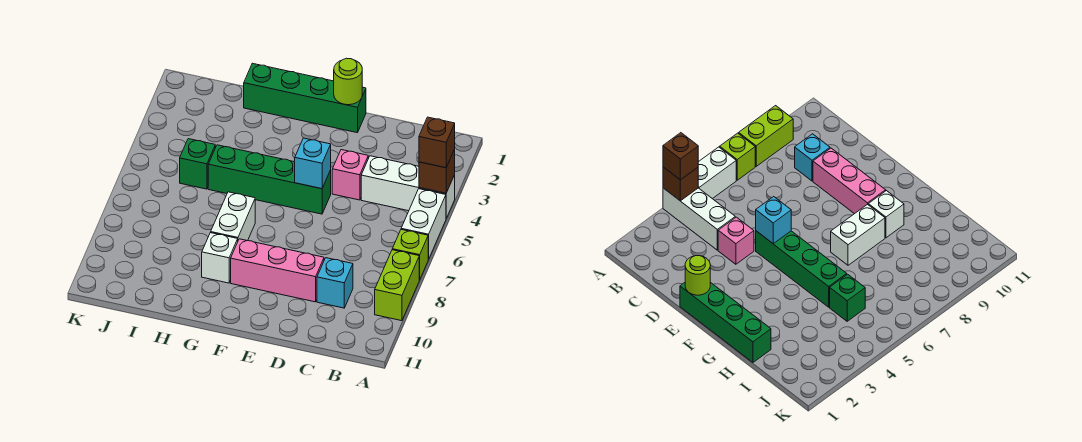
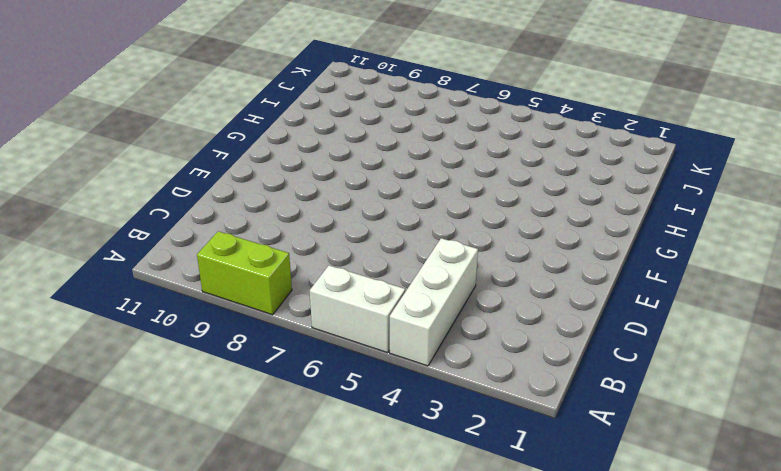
none -> lime brick A7 level 1
none -> cyan brick C9 level 1
none -> pink brick D4 level 1

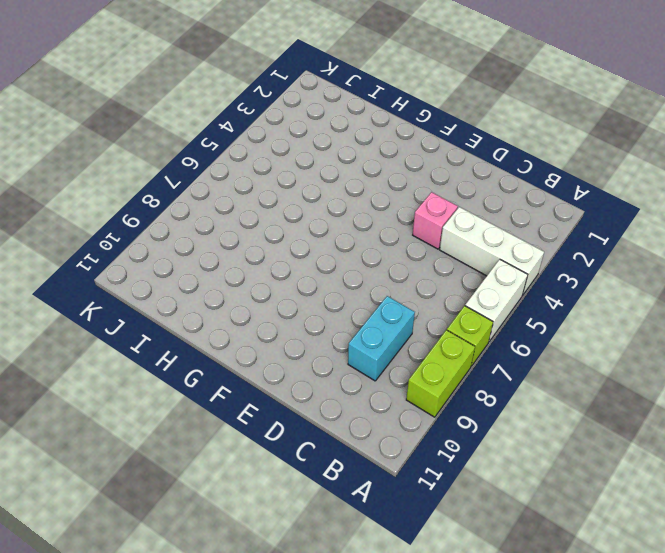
cyan brick C8:C9 level 1 -> cyan brick C9 level 1
none -> pink brick D9:F9 level 1
none -> green brick E1:H1 level 1
none -> green brick E5:H5 level 1

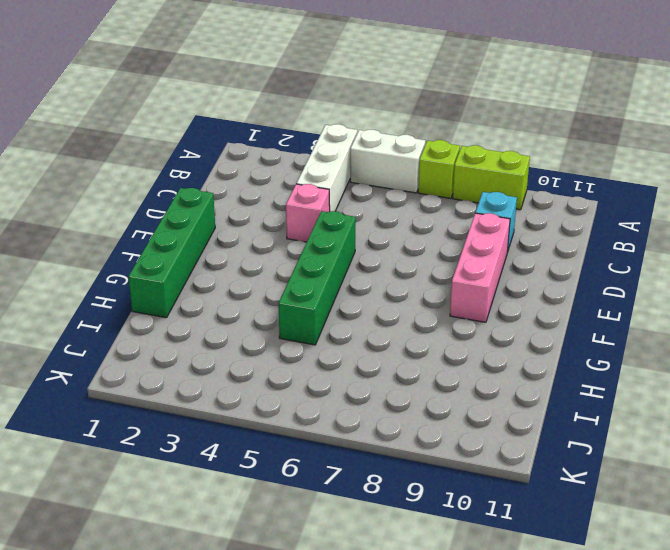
none -> white brick G7:G8 level 1
none -> white brick G9 level 1
none -> green brick I5 level 1

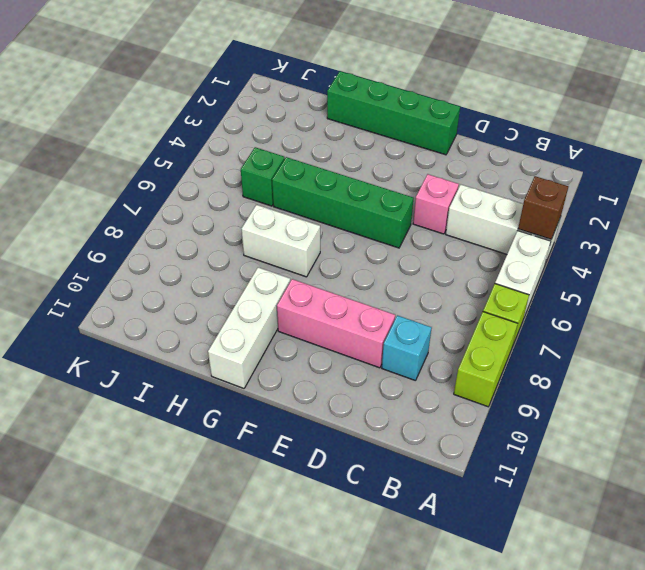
white brick G7:H7 level 1 -> white brick G7:G8 level 1
white brick G9:G11 level 1 -> white brick G9 level 1
none -> lime round brick E1 level 2
none -> cyan brick E5 level 2
none -> brown brick A4 level 3

